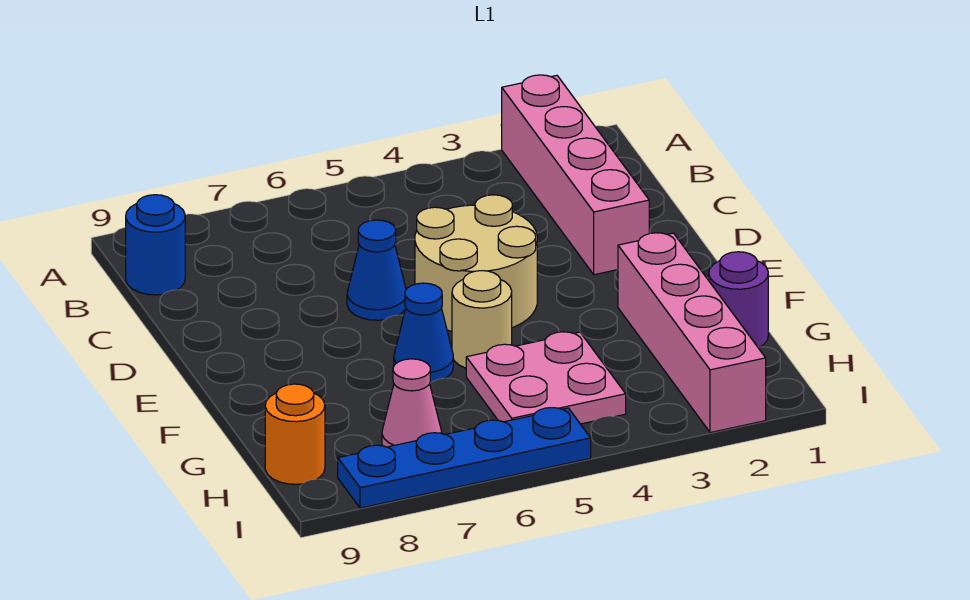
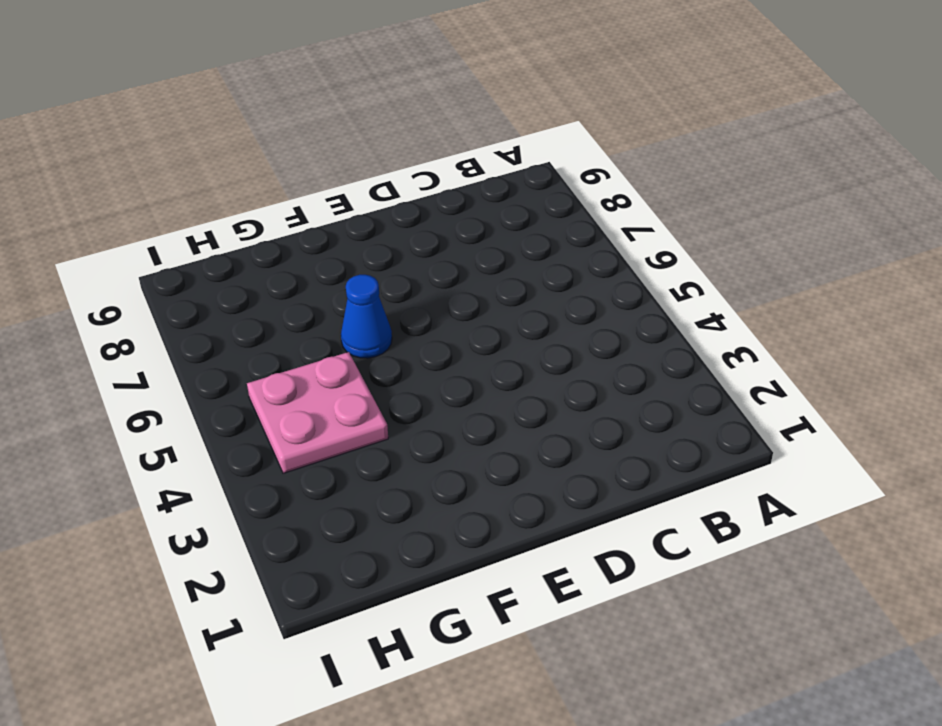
none -> pink brick A2:D2 level 1
none -> blue round brick B9 level 1
none -> tan round brick D4:E5 level 1

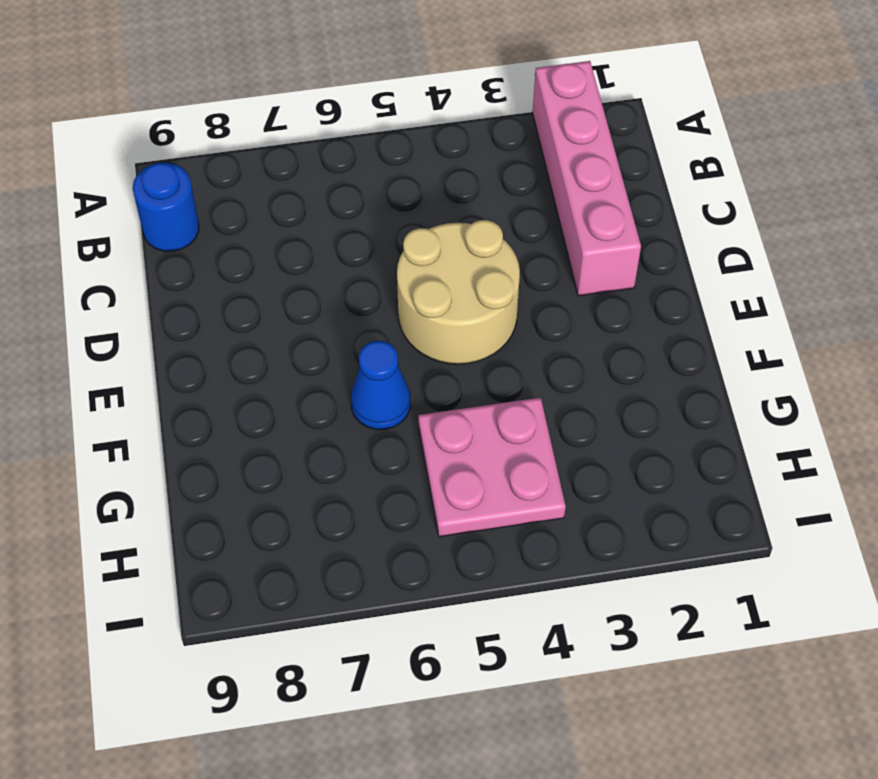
none -> blue cone D6 level 1
none -> pink brick F2:I2 level 1
none -> tan round brick F5 level 1

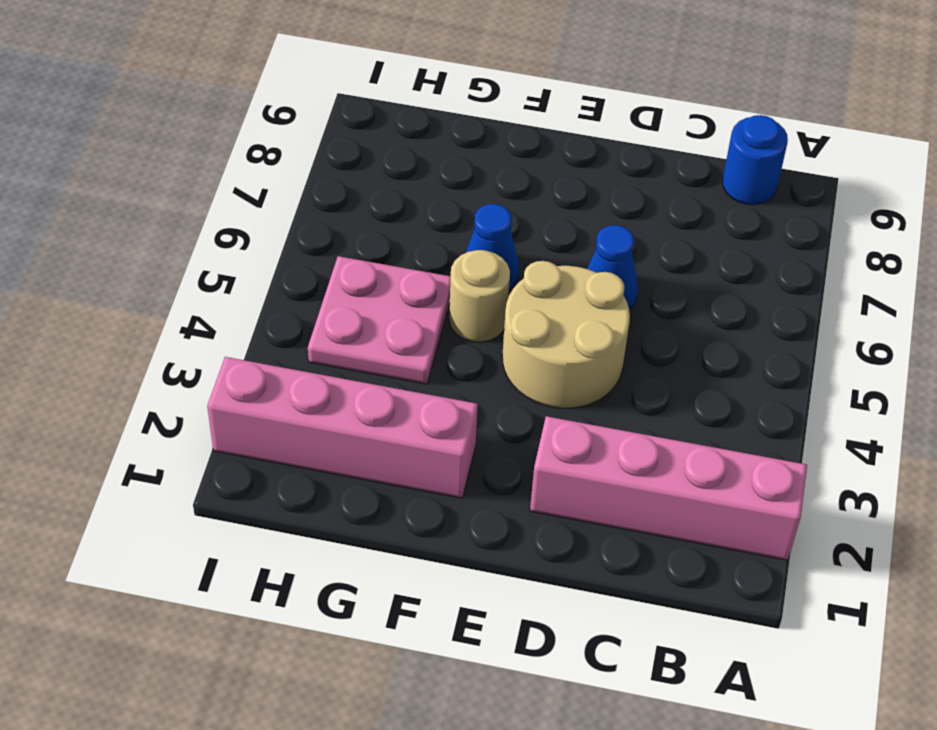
none -> purple round brick G1 level 1
none -> pink cone H7 level 1
none -> orange round brick H9 level 1

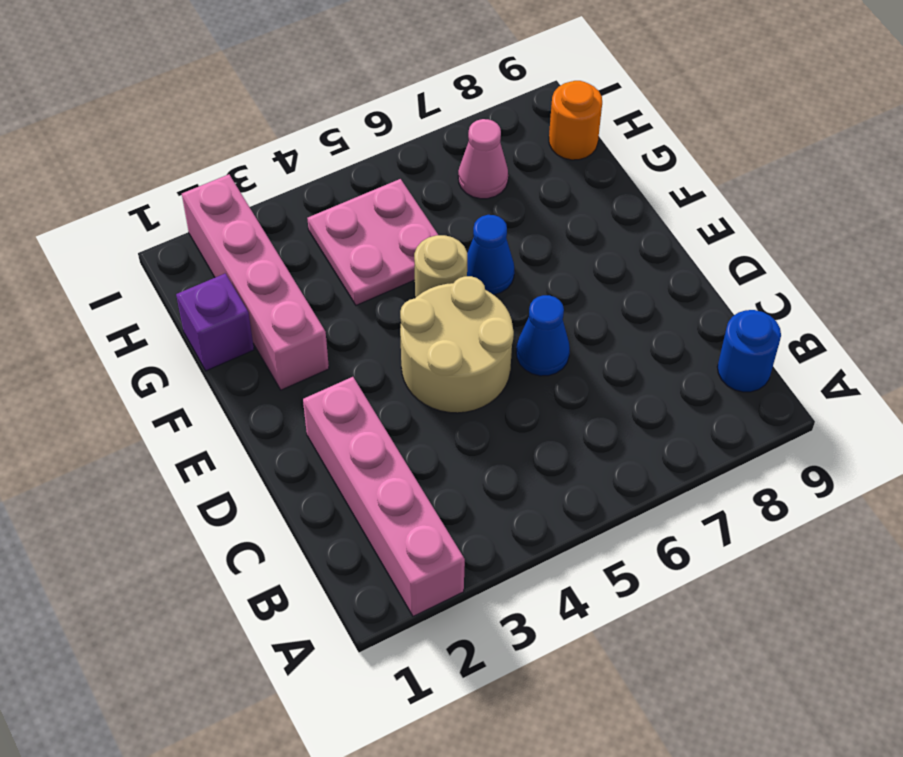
purple brick G1 level 1 -> purple round brick G1 level 1
none -> blue plate I5:I8 level 1

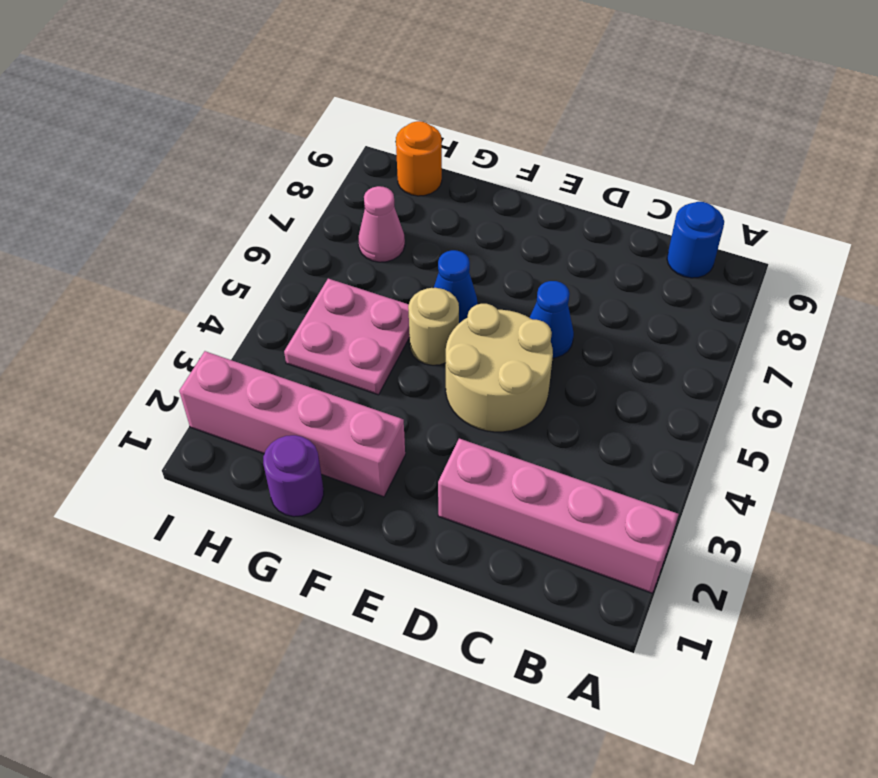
none -> blue plate I5:I8 level 1

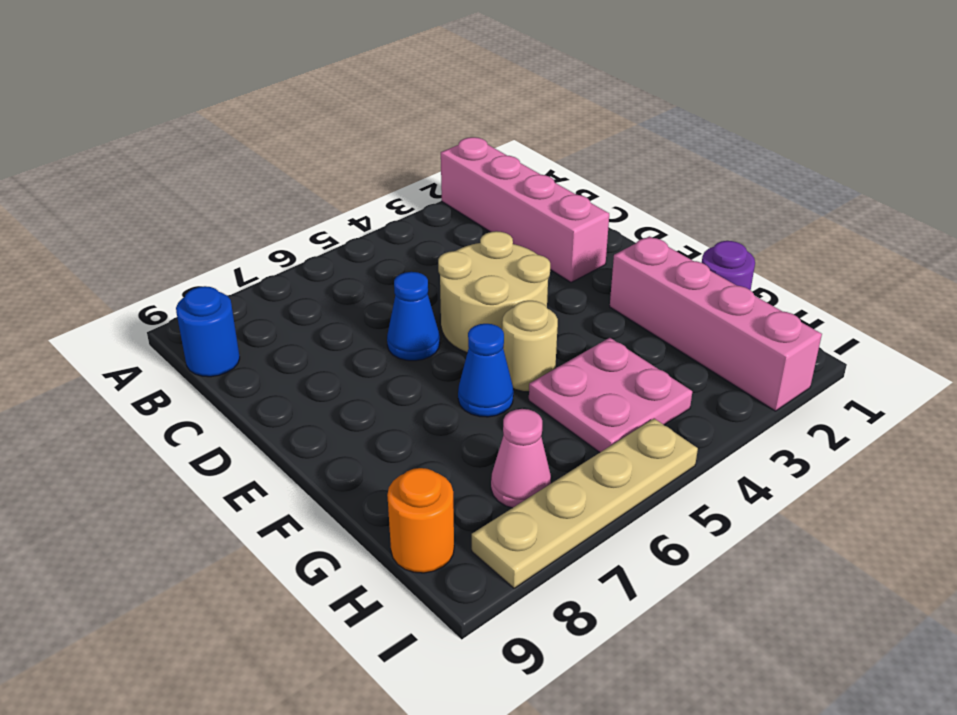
tan plate I5:I8 level 1 -> blue plate I5:I8 level 1

